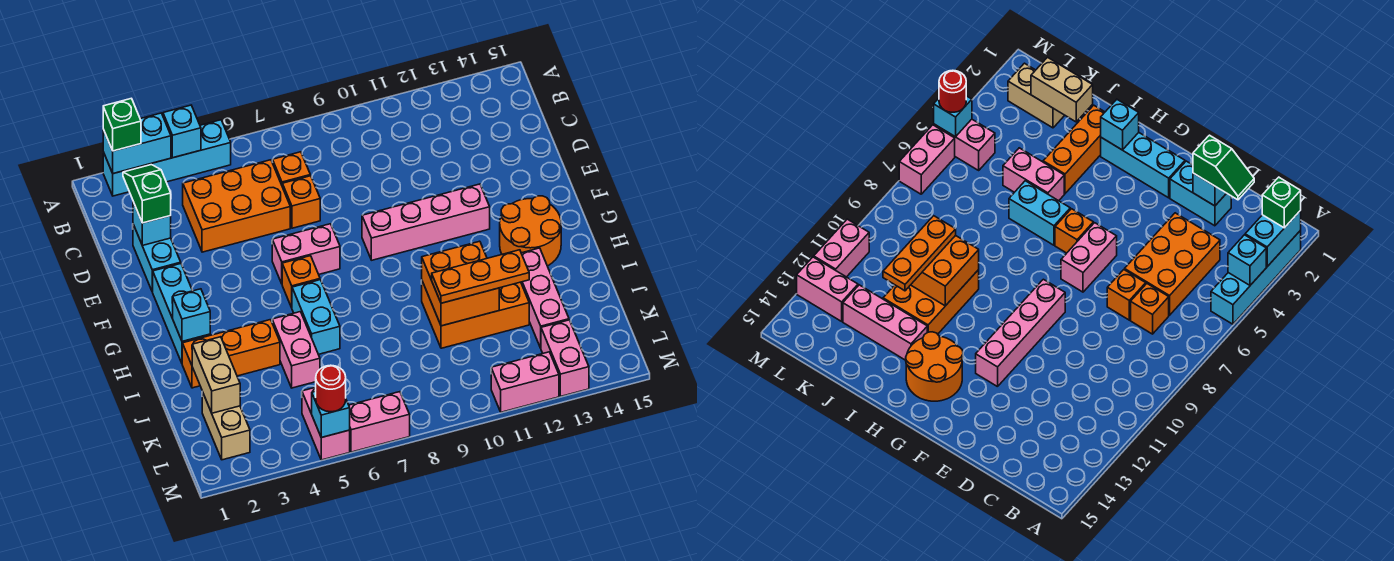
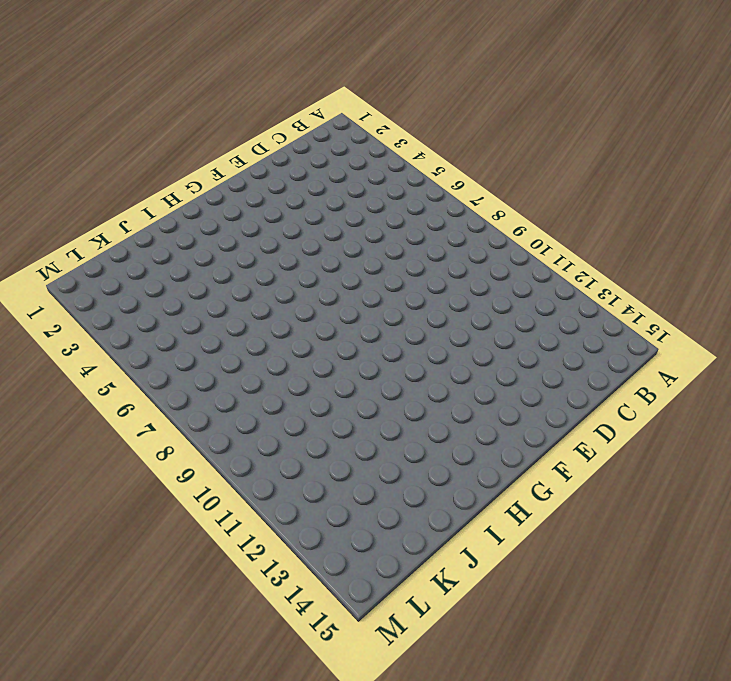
none -> cyan brick A2:A5 level 1
none -> orange brick C4:D6 level 1
none -> orange brick C7 level 1
none -> cyan brick D2:E2 level 1

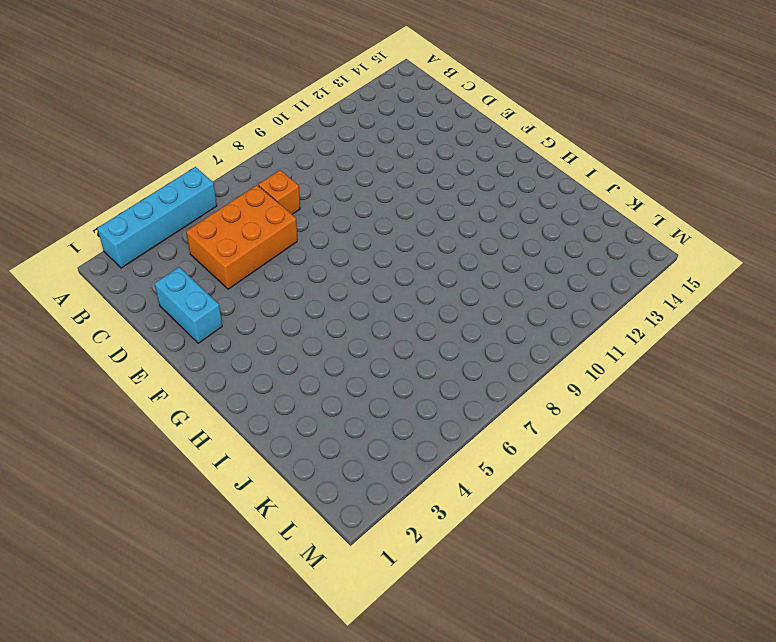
none -> orange brick D7 level 1
none -> cyan brick F2:H2 level 1
none -> pink brick F6:F7 level 1
none -> pink brick F9:F12 level 1

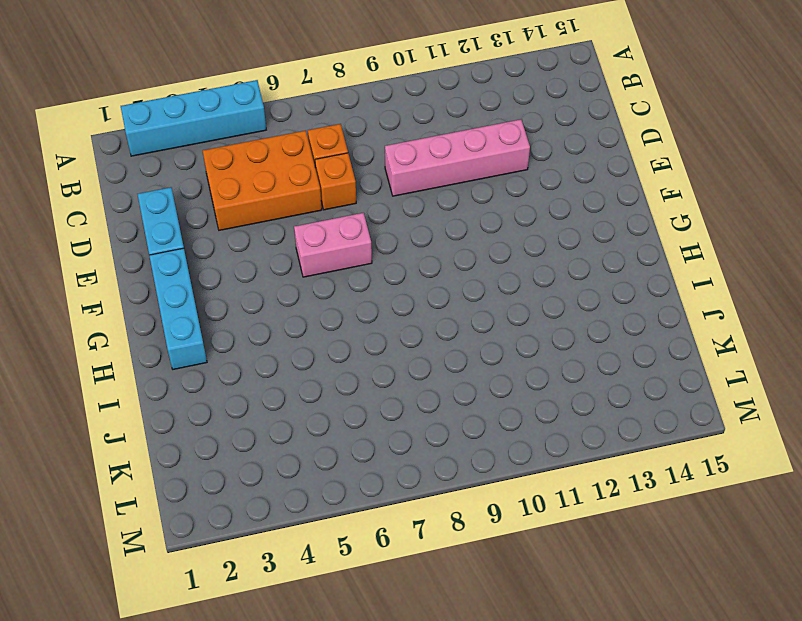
pink brick D9:D12 level 1 -> pink brick F9:F12 level 1
none -> orange brick G6 level 1
none -> orange round brick G13:H14 level 1
none -> cyan brick H6:I6 level 1
none -> orange brick I2:I4 level 1

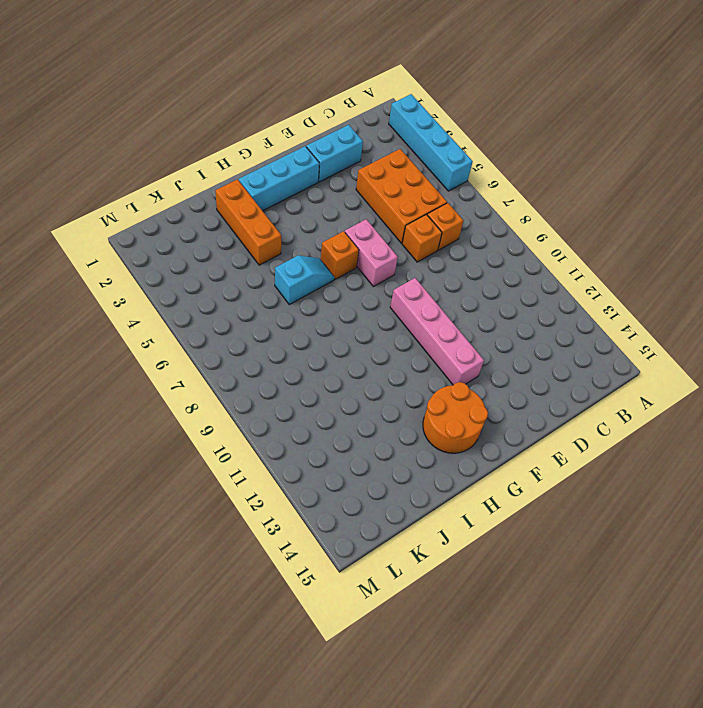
cyan slope H6:I6 level 1 top I -> cyan brick H6:I6 level 1
none -> pink brick I5:J5 level 1
none -> orange brick I10:J12 level 1
none -> pink brick I13:K13 level 1
none -> tan brick K2:L2 level 1

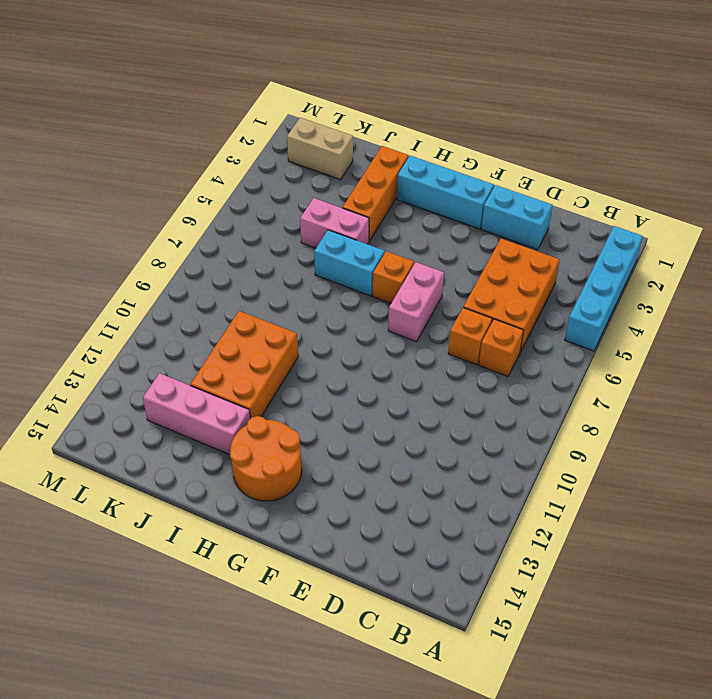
none -> pink brick F9:F12 level 1
none -> pink brick L5:M5 level 1
none -> pink brick L13:M13 level 1
none -> pink brick M6:M7 level 1

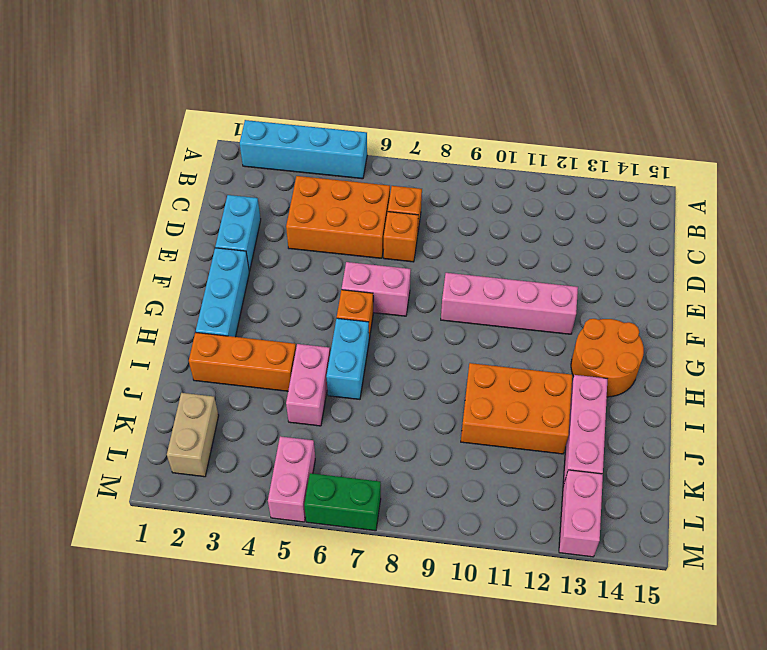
green brick M6:M7 level 1 -> pink brick M6:M7 level 1
none -> pink brick M11:M12 level 1
none -> cyan brick A2:A3 level 2
none -> cyan brick A4 level 2
none -> cyan brick D2 level 2

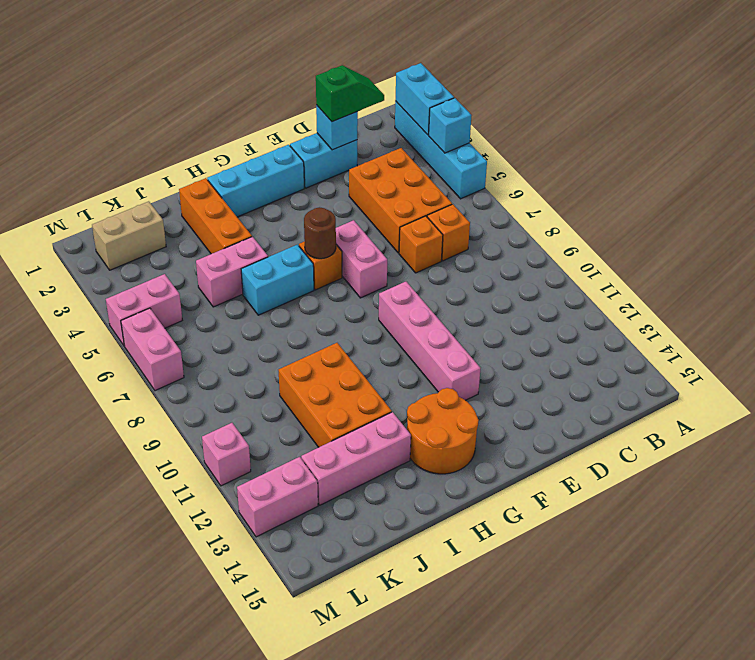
brown round brick G6 level 2 -> none
pink brick M11 level 1 -> pink brick M11:M12 level 1
none -> cyan brick H2 level 2
none -> orange brick I10:J11 level 2
none -> tan brick J2:K2 level 2
none -> cyan brick M5 level 2

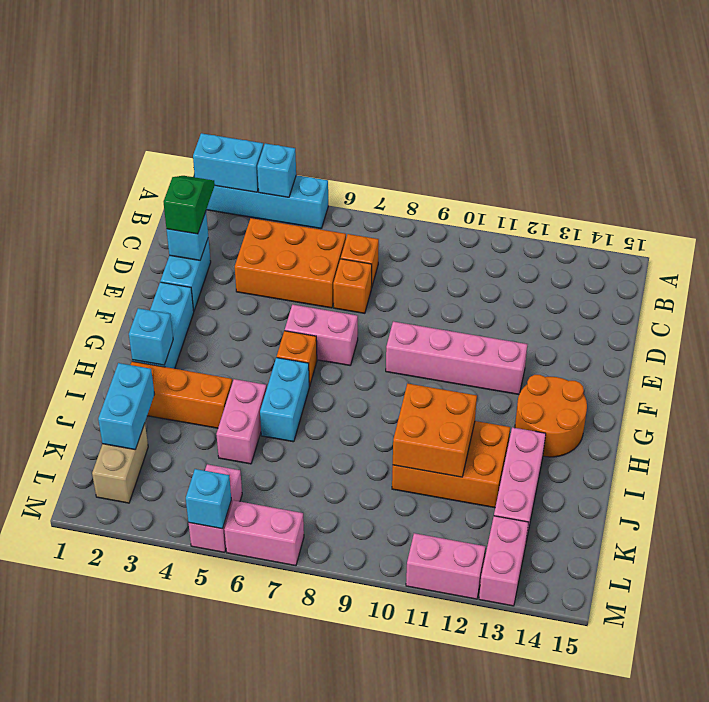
cyan brick J2:K2 level 2 -> tan brick J2:K2 level 2
none -> green brick A2 level 3
none -> orange plate J10:J12 level 3
none -> red round brick M5 level 3

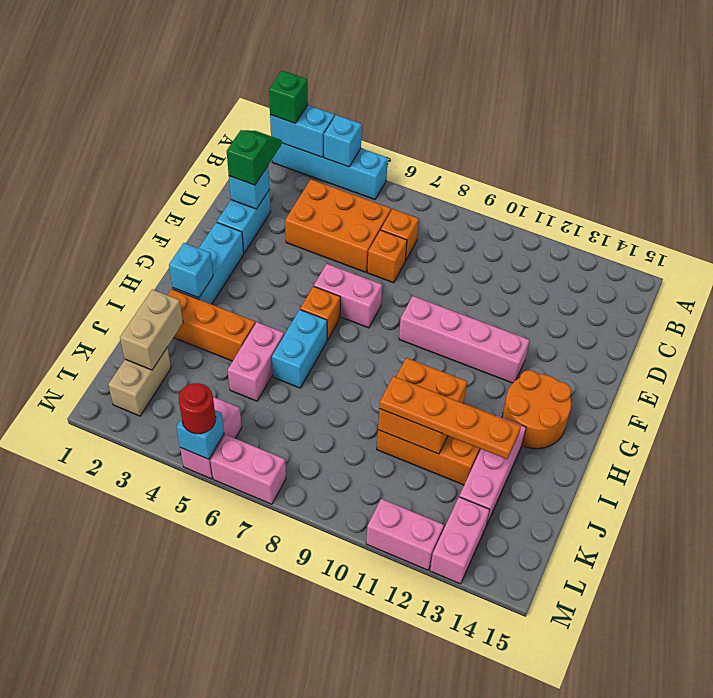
orange plate J10:J13 level 3 -> orange plate J10:J12 level 3

